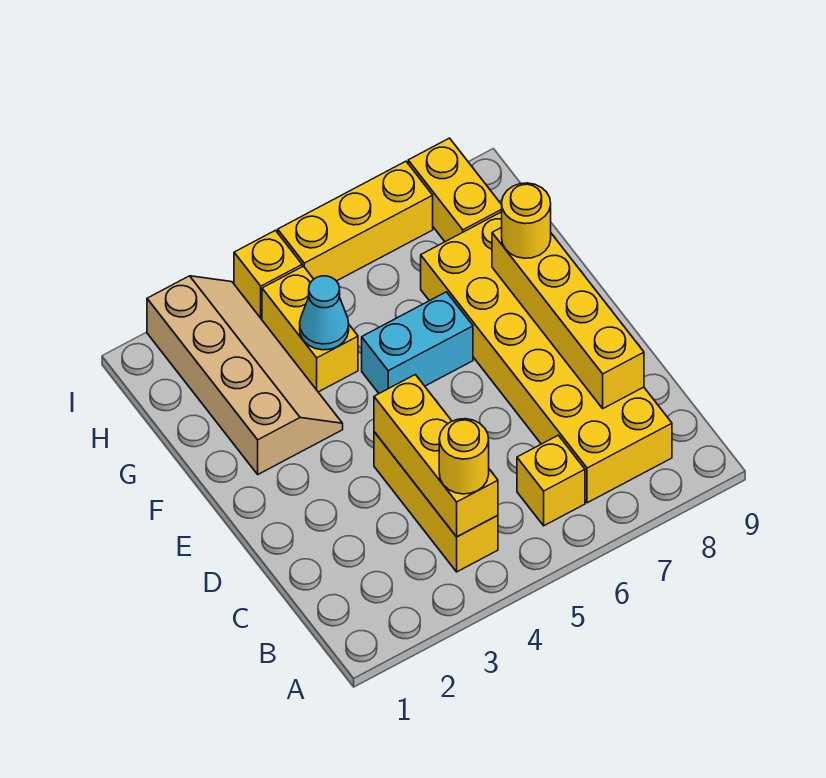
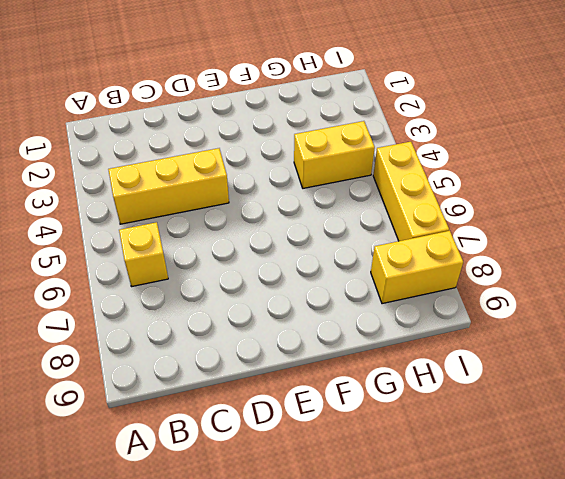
none -> yellow brick B7:G8 level 1
none -> tan slope F2:I3 level 1 top 2
none -> cyan brick F5:F6 level 1

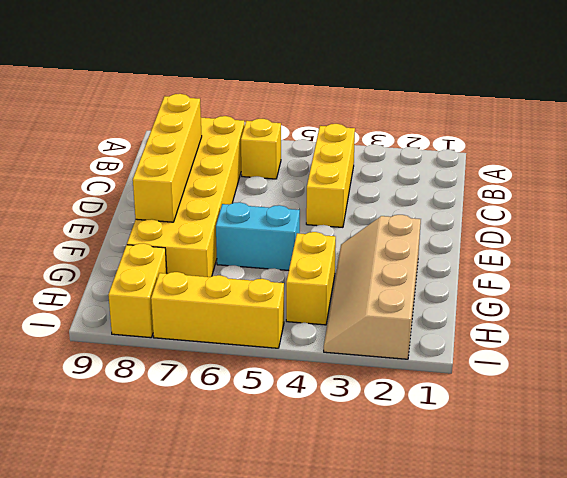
none -> yellow brick I4 level 1
none -> yellow brick B4:D4 level 2
none -> cyan cone G4 level 2

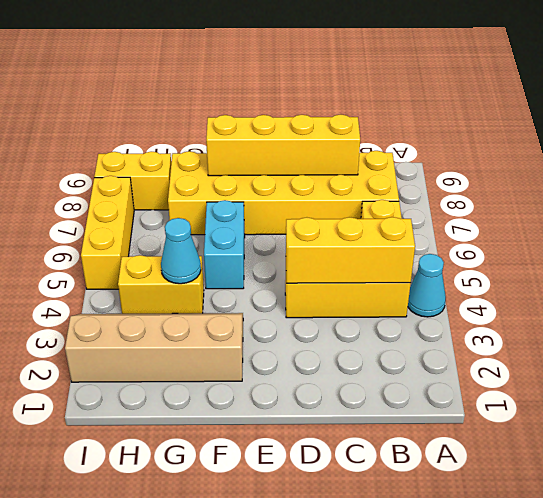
cyan cone A4 level 1 -> none
none -> yellow brick I4 level 1
none -> yellow round brick B4 level 3
none -> yellow round brick F8 level 3

